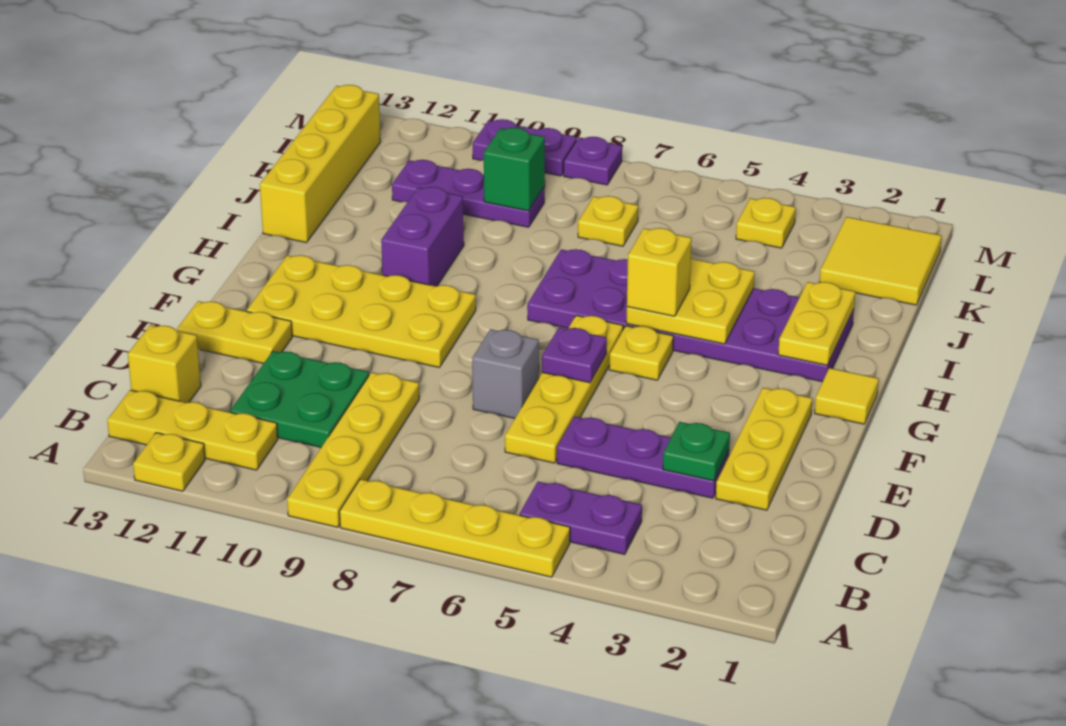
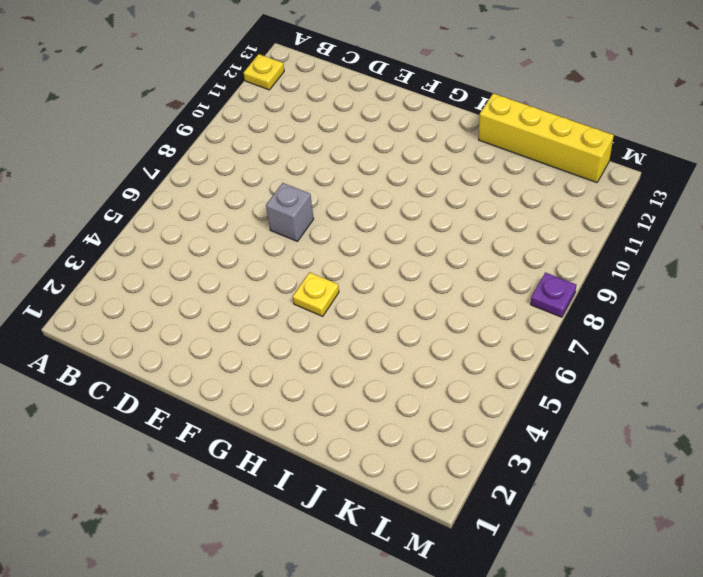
none -> yellow plate A5:A8 level 1
none -> yellow plate A9:D9 level 1
none -> purple plate B4:B5 level 1
none -> yellow plate B11:B13 level 1

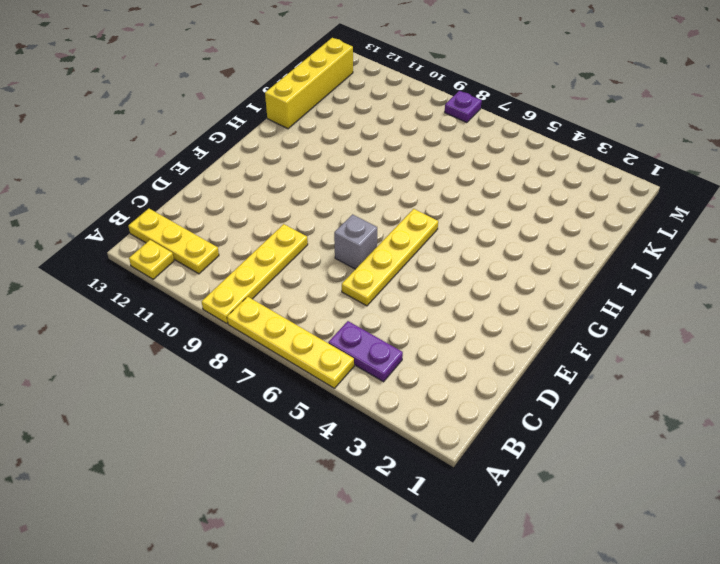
none -> green plate C10:D11 level 1
none -> yellow brick C13 level 1
none -> yellow plate D2:F2 level 1
none -> purple plate D3:D5 level 1

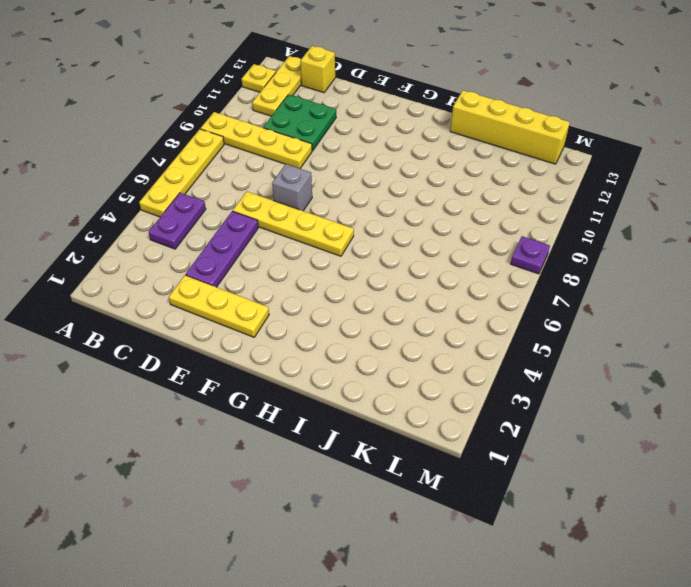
none -> yellow plate E12:E13 level 1
none -> yellow plate F9:G12 level 1
none -> yellow tile G1 level 1
none -> yellow plate G5 level 1

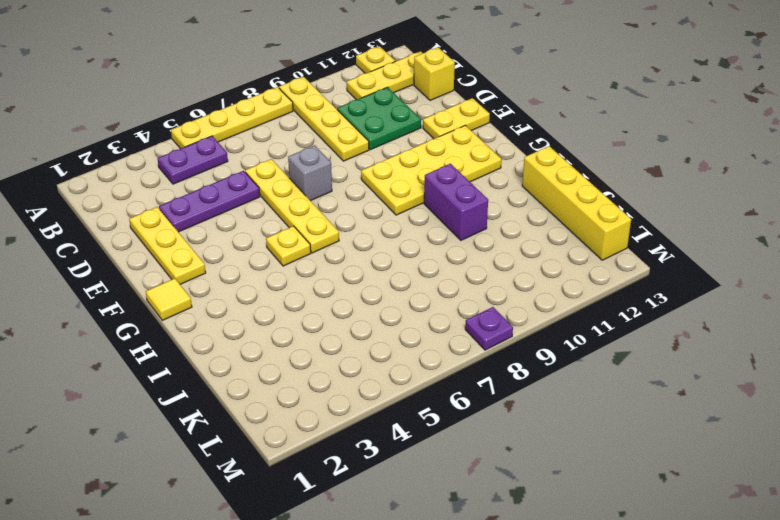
none -> purple plate H2:I7 level 1
none -> yellow tile K1:L2 level 1
none -> yellow plate K7 level 1
none -> purple plate K9:K11 level 1

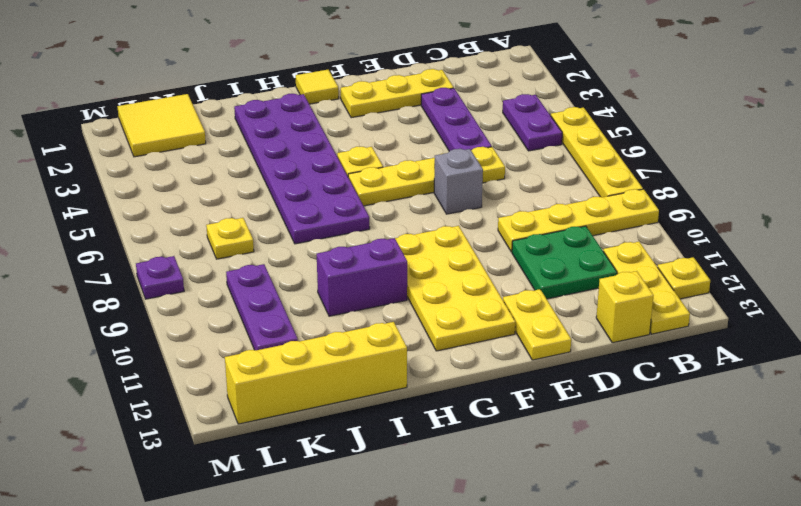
none -> yellow plate L4 level 1
none -> purple plate M9:M10 level 1
none -> green plate D3 level 2
none -> purple plate F6 level 2

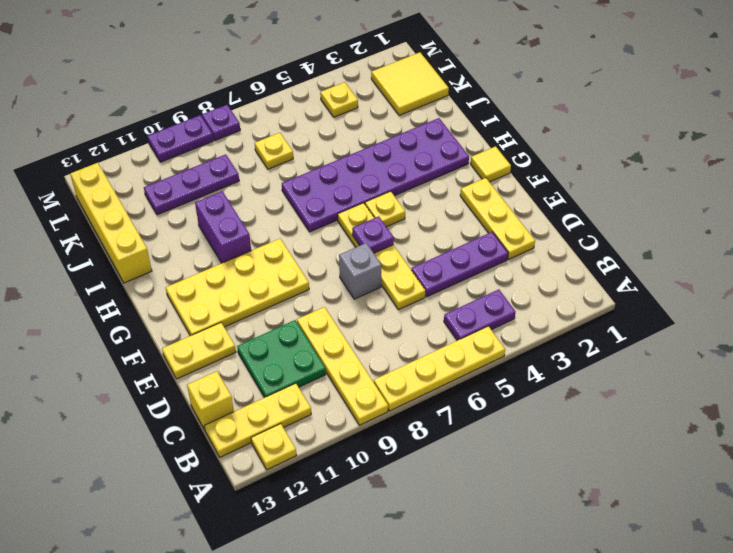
none -> green plate D3 level 2
none -> yellow plate H2:I2 level 2
none -> yellow plate H4:I5 level 2
none -> green brick K9 level 2

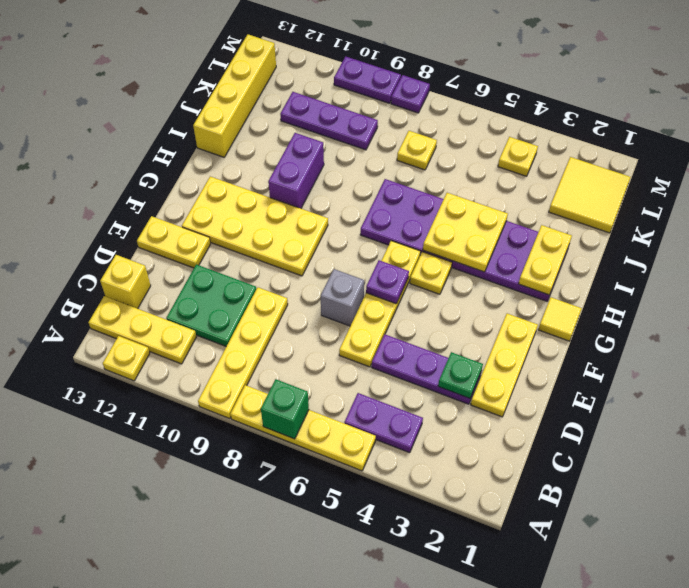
green brick A7 level 2 -> green brick K9 level 2
none -> yellow brick H5 level 3

